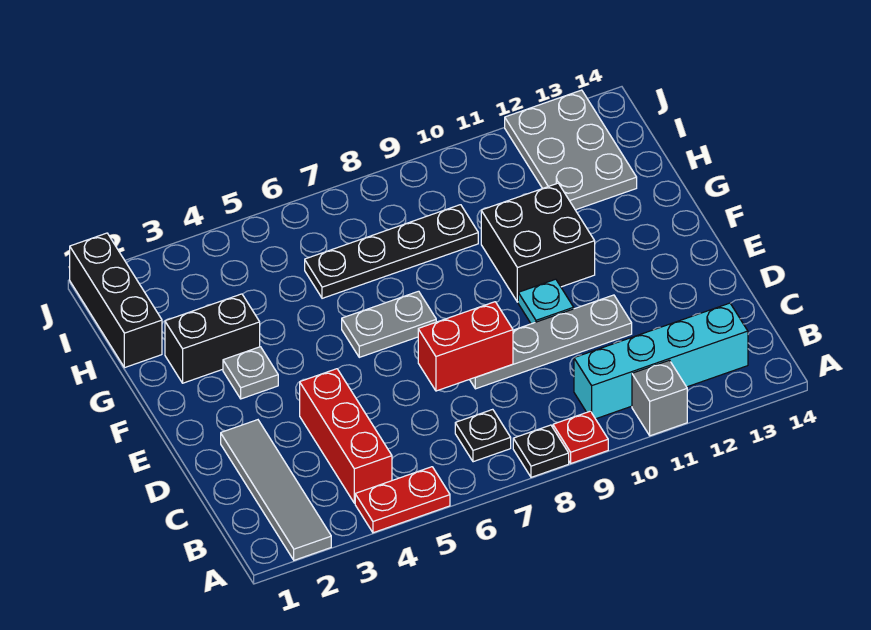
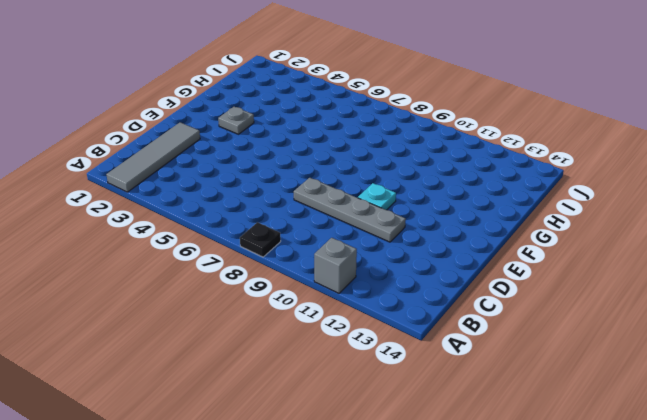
none -> red plate A4:A5 level 1
none -> red plate A9 level 1
none -> red brick B4:D4 level 1

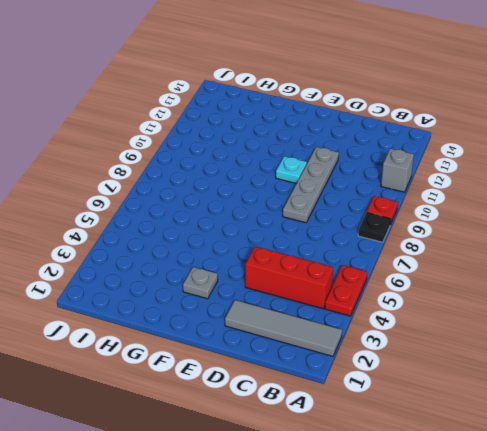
none -> black plate B7 level 1
none -> cyan brick B10:B13 level 1
none -> grey plate F6:F7 level 1

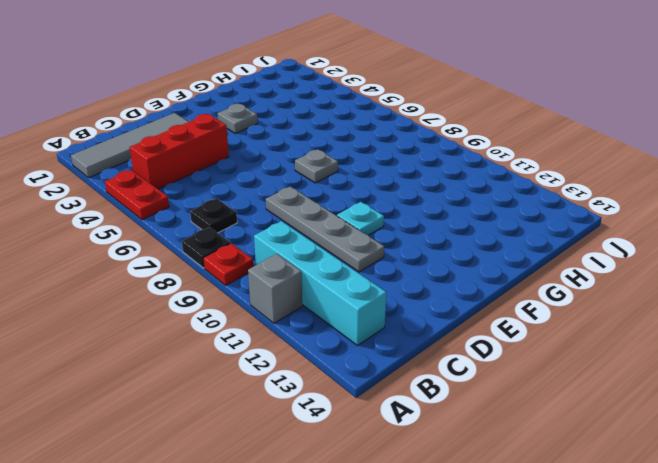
grey plate F7 level 1 -> grey plate F6:F7 level 1
none -> black brick F10:G11 level 1
none -> black brick G2:G3 level 1
none -> black brick H1:J1 level 1

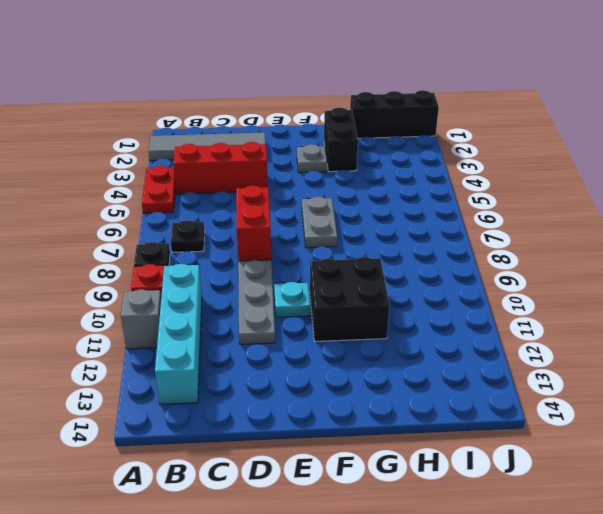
none -> black plate H6:H9 level 1
none -> grey plate H12:J13 level 1

